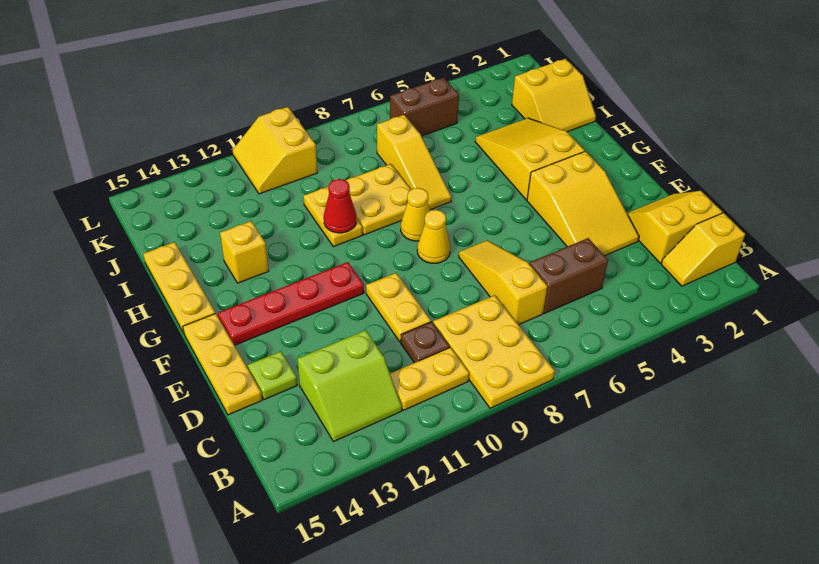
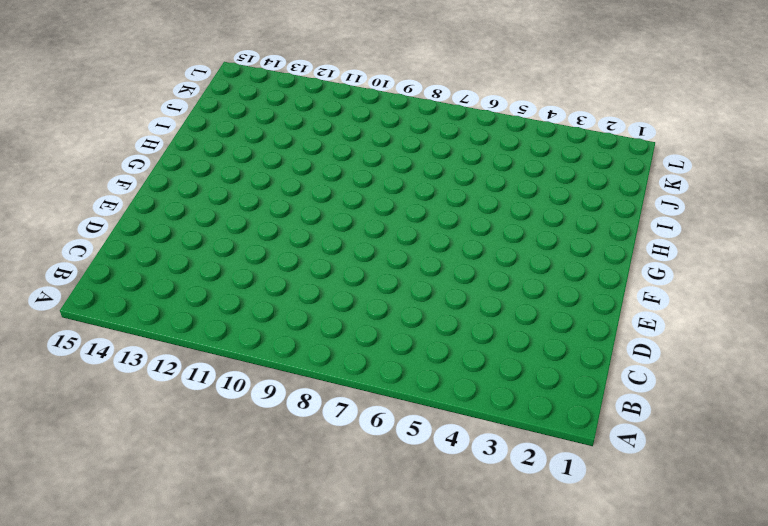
none -> yellow plate A8:C9 level 1
none -> yellow slope B1:B2 level 1 top 1
none -> yellow plate B10:B11 level 1

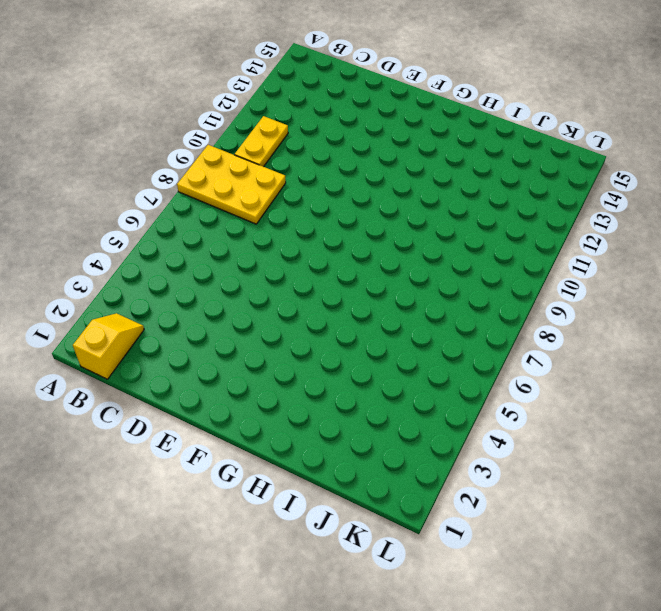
none -> lime slope B12:C13 level 1 top C
none -> yellow slope C1:D2 level 1 top C
none -> brown brick C5:C6 level 1

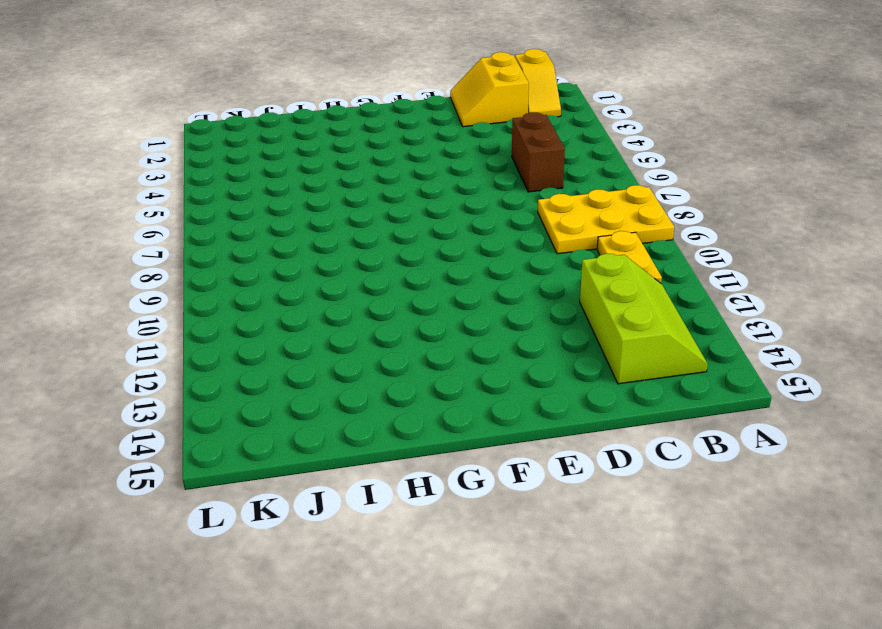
lime slope B12:C14 level 1 top C -> lime slope B12:C13 level 1 top C
none -> yellow slope C7:E7 level 1 top C
none -> brown plate C10 level 1
none -> yellow slope D3:F4 level 1 top F

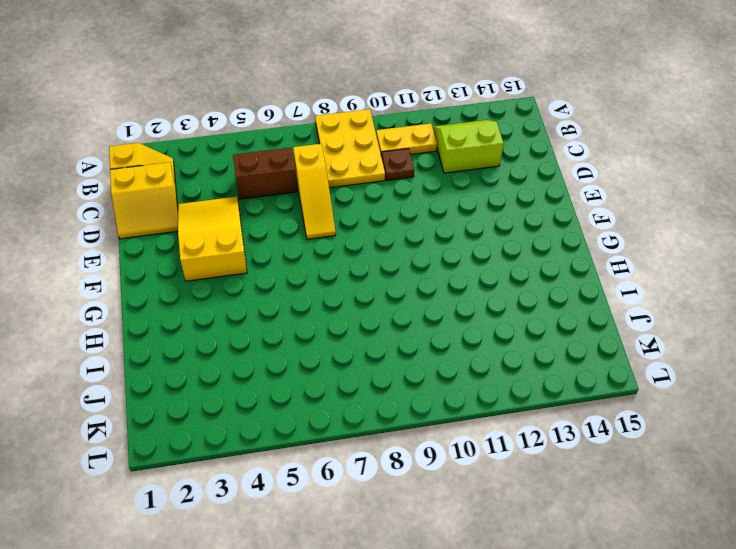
none -> yellow plate D10:E10 level 1
none -> lime plate D14 level 1
none -> yellow plate D15:F15 level 1

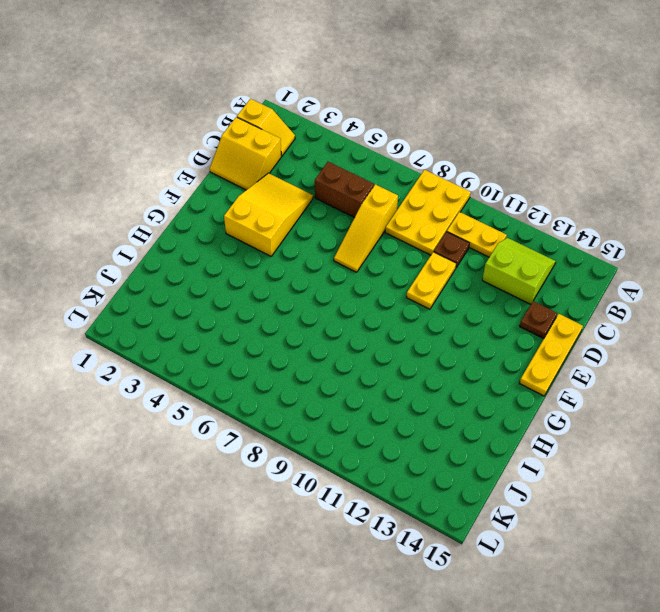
brown plate D14 level 1 -> lime plate D14 level 1
none -> yellow cone F8 level 1
none -> red plate F11:F14 level 1
none -> yellow slope G3:I4 level 1 top G

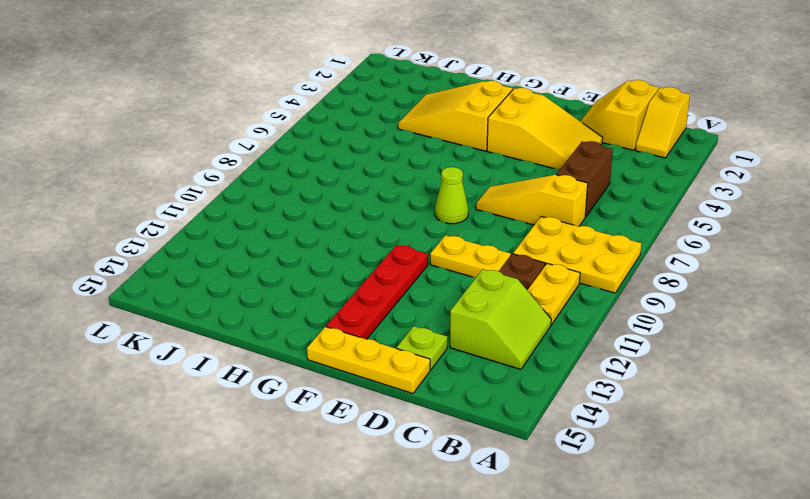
lime cone F8 level 1 -> yellow cone F8 level 1
none -> yellow cone G8 level 1
none -> yellow plate G15:I15 level 1
none -> yellow slope H7:J7 level 1 top J

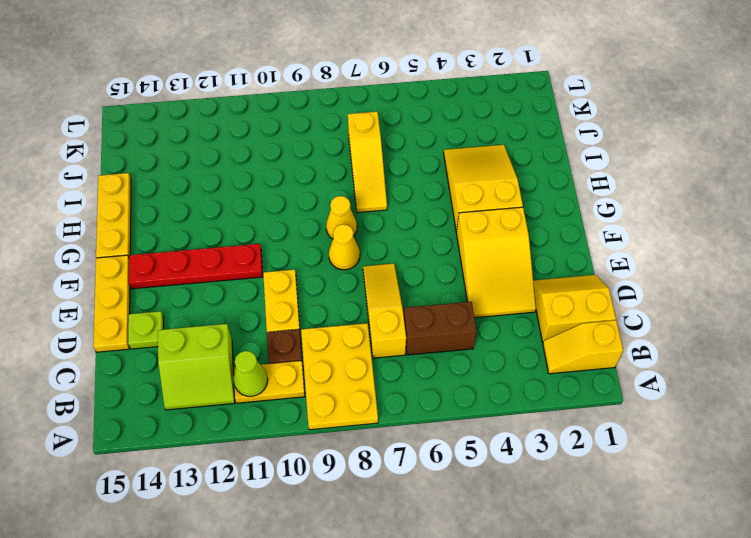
lime cone B11 level 2 -> none
none -> yellow plate H8:I9 level 1
none -> yellow plate H10:I10 level 1
none -> yellow brick H13 level 1

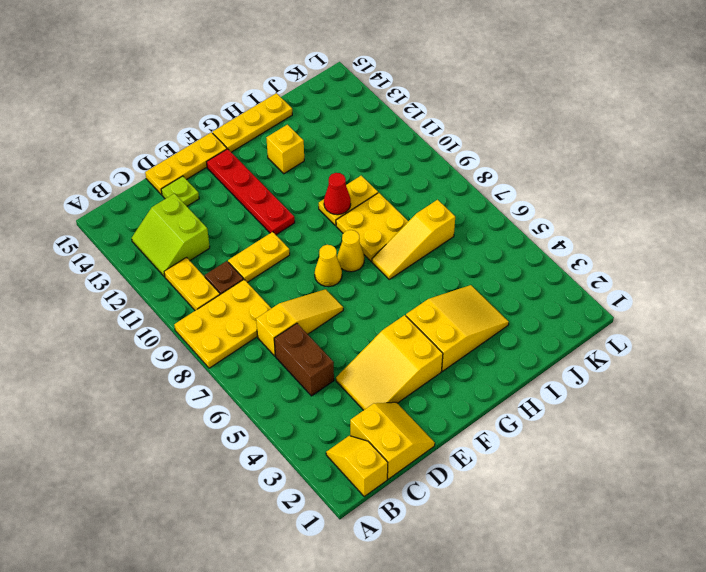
none -> yellow slope I1:J2 level 1 top J
none -> brown brick K5:K6 level 1
none -> yellow slope K10:L11 level 1 top 10

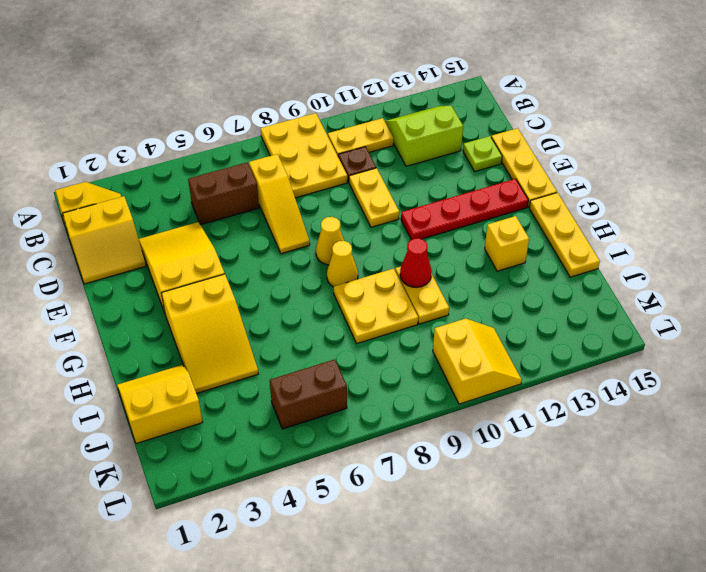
none -> yellow slope H7:J7 level 1 top J

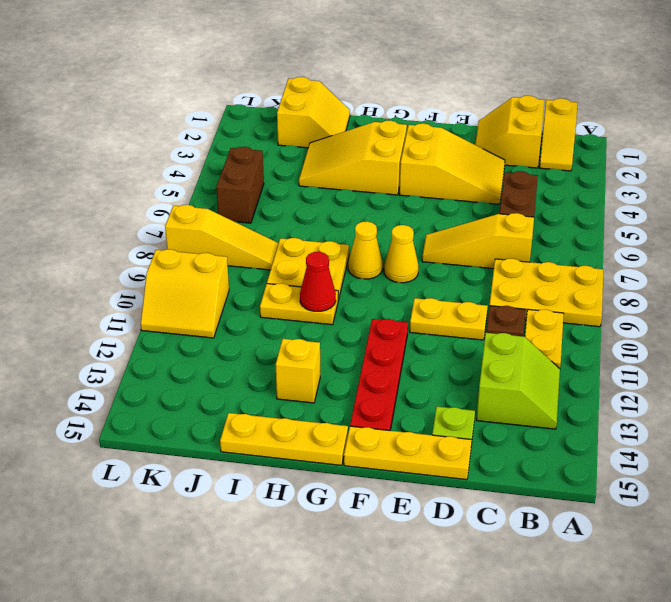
yellow slope J8:L8 level 1 top L -> yellow slope H7:J7 level 1 top J

